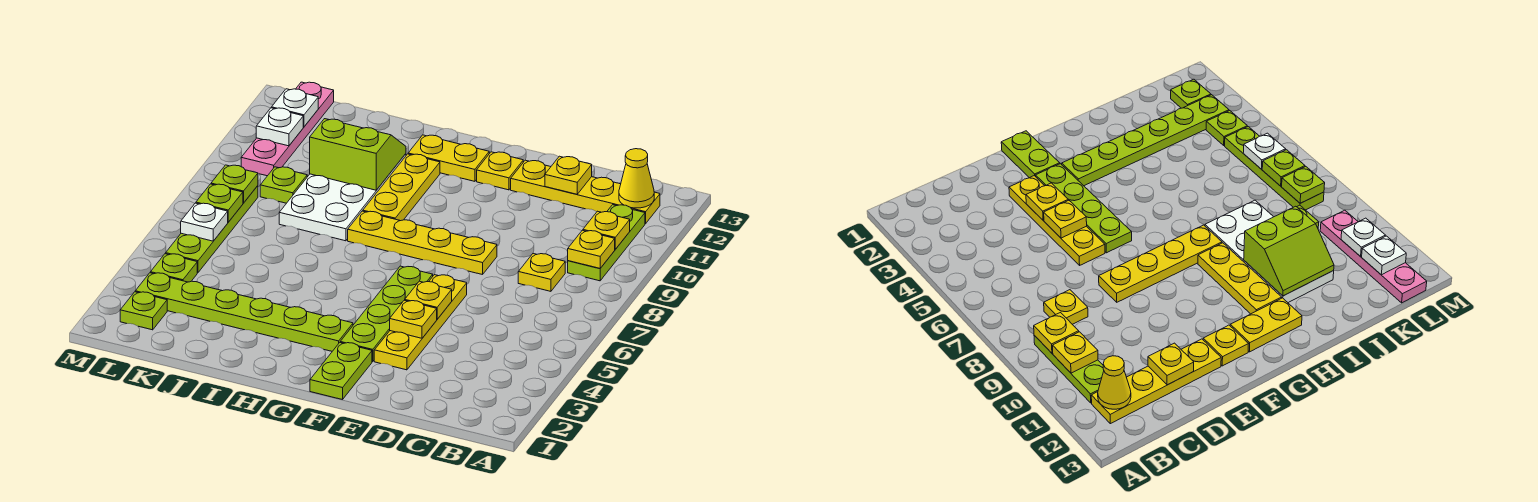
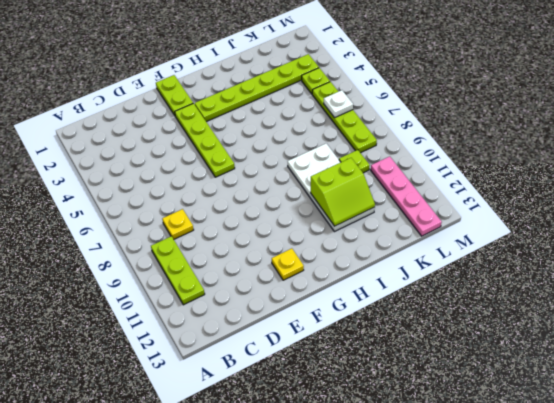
none -> yellow plate B12:E12 level 1
none -> yellow plate E3:E6 level 1
none -> yellow plate E8:H8 level 1

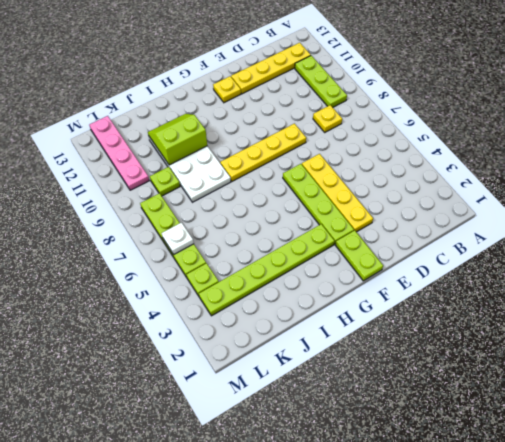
none -> yellow plate G12:H12 level 1
none -> yellow plate H9:H11 level 1
none -> lime plate L2 level 1

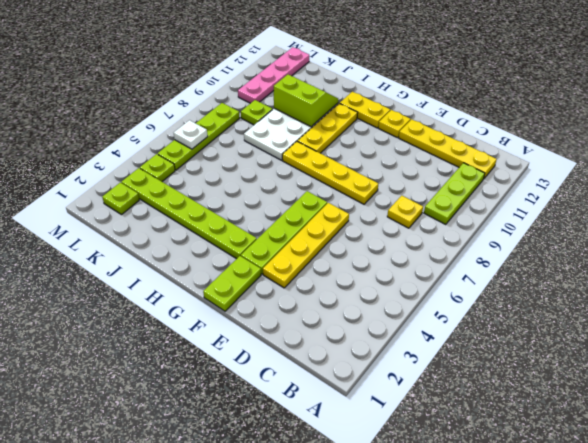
none -> yellow plate B9 level 2
none -> yellow plate B10 level 2
none -> yellow cone B12 level 2

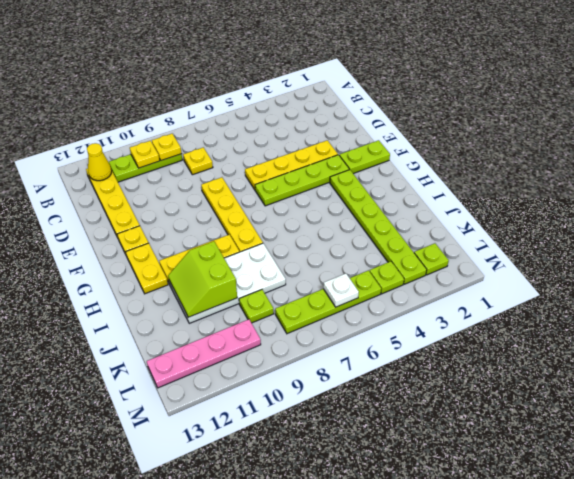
none -> yellow plate D12 level 2
none -> yellow plate E4 level 2
none -> yellow plate E5 level 2

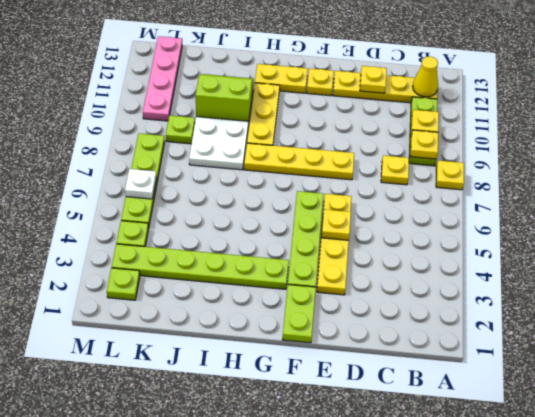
yellow plate A8 level 1 -> yellow plate E4 level 2
none -> lime plate L7 level 2
none -> lime plate L8 level 2
none -> white plate L11 level 2

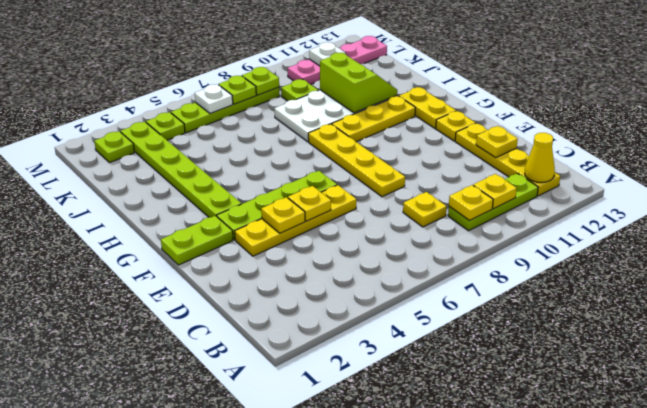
none -> white plate L12 level 2

